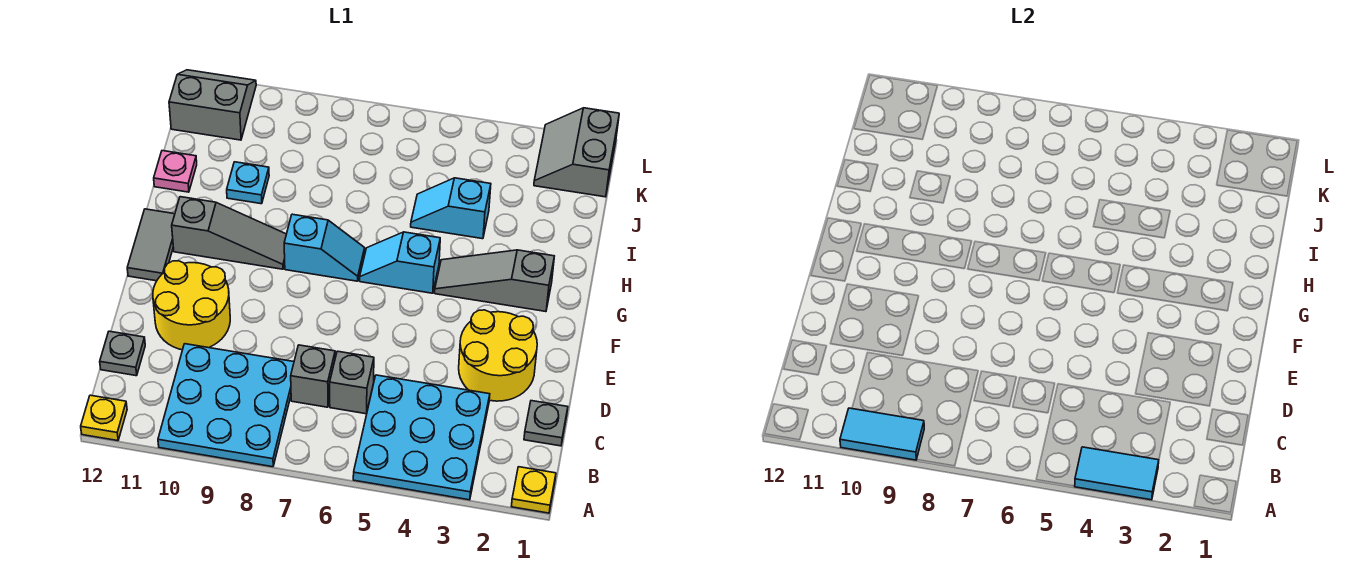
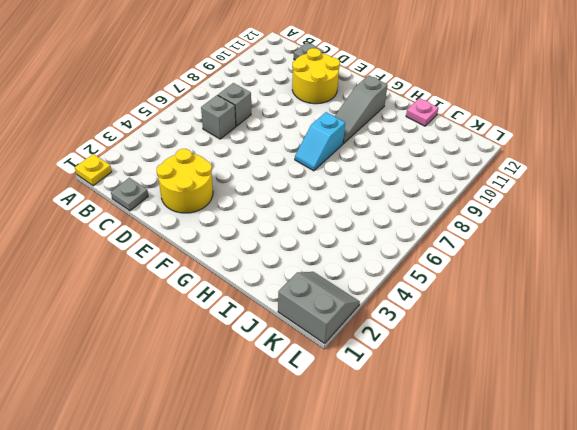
none -> cyan plate A3:C5 level 1
none -> cyan plate A8:C10 level 1
none -> yellow plate A12 level 1

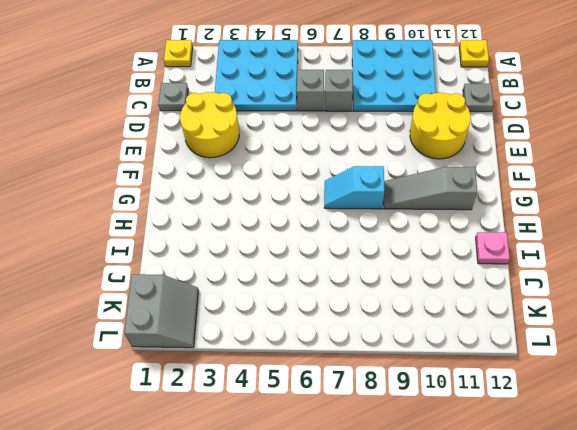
none -> grey tile F12:G12 level 1
none -> grey slope G2:G4 level 1 top 2
none -> cyan slope G5:G6 level 1 top 5

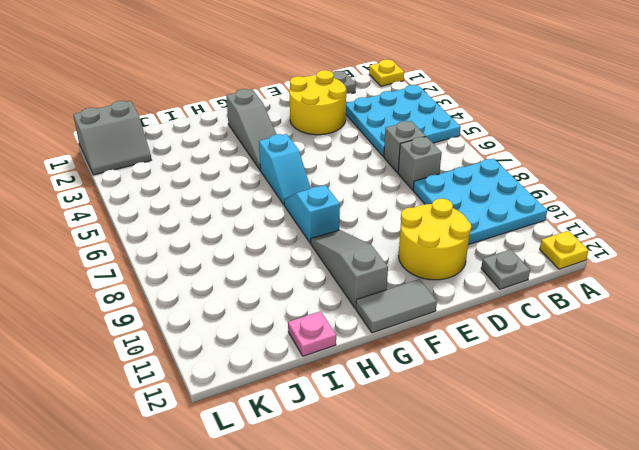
none -> cyan slope I4:I5 level 1 top 4
none -> cyan plate I10 level 1
none -> grey slope K11:L12 level 1 top K

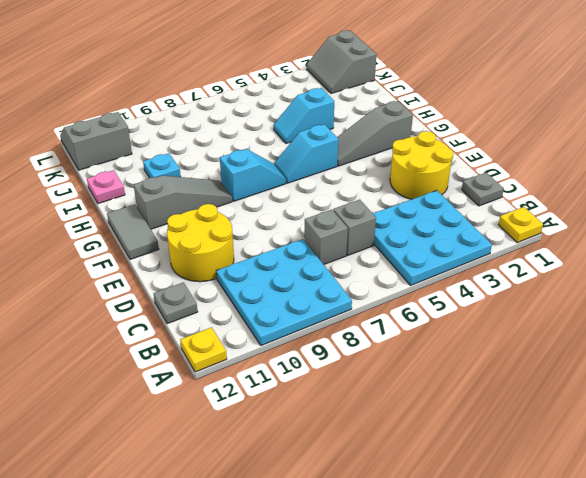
none -> cyan tile A3:A4 level 2
none -> cyan tile A9:A10 level 2

